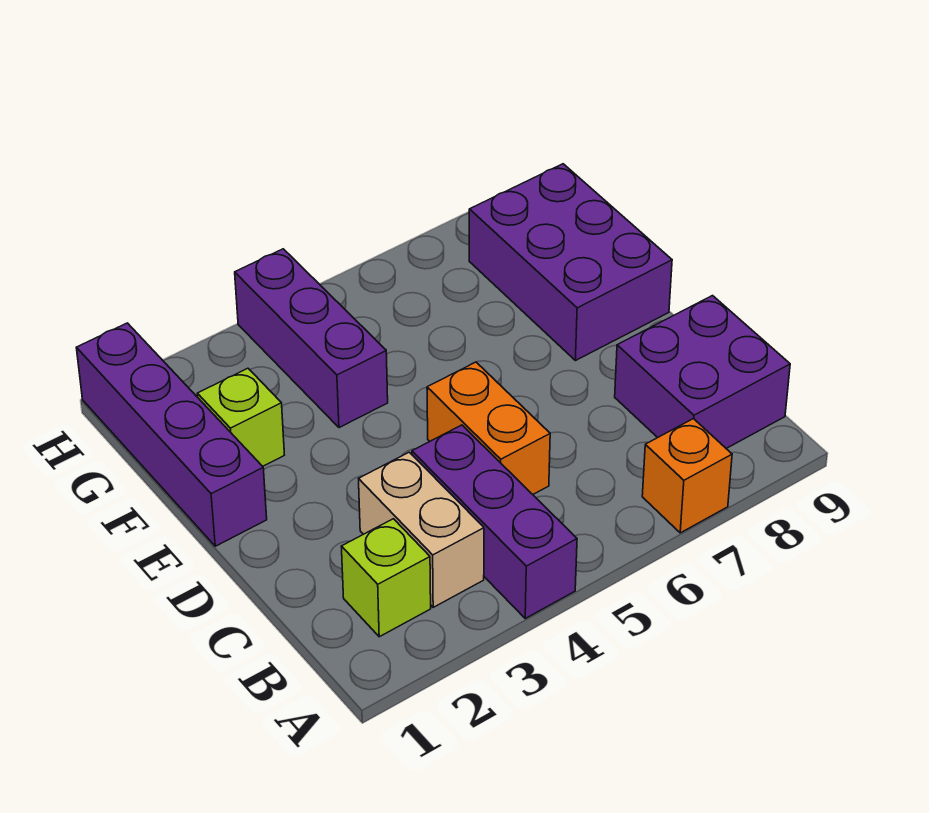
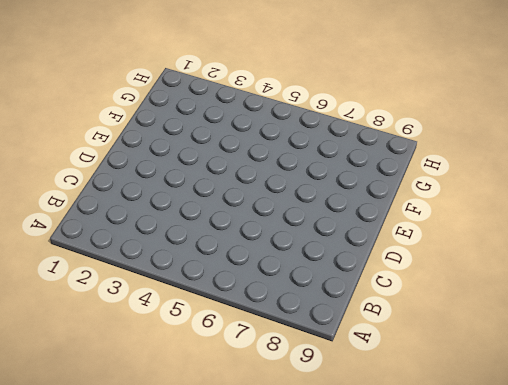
none -> purple brick A4:C4 level 1
none -> orange brick A7 level 1

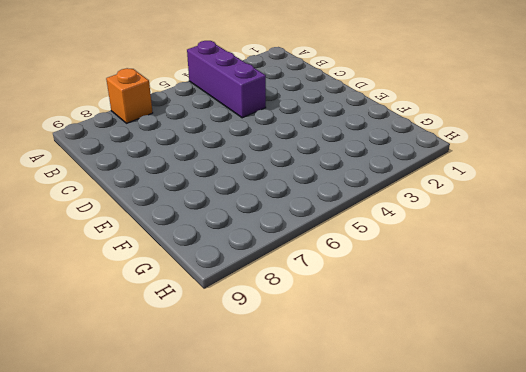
none -> lime brick B2 level 1
none -> tan brick B3:C3 level 1

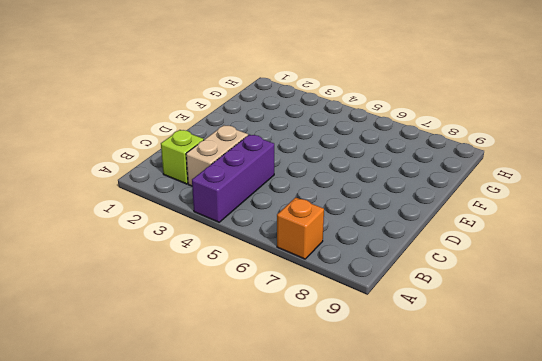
none -> purple brick B8:C9 level 1
none -> orange brick C5:D5 level 1

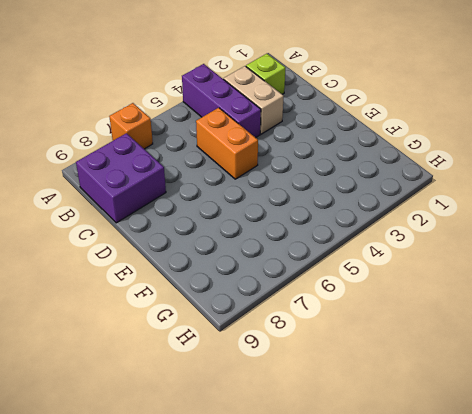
none -> purple brick E1:H1 level 1
none -> purple brick E8:G9 level 1

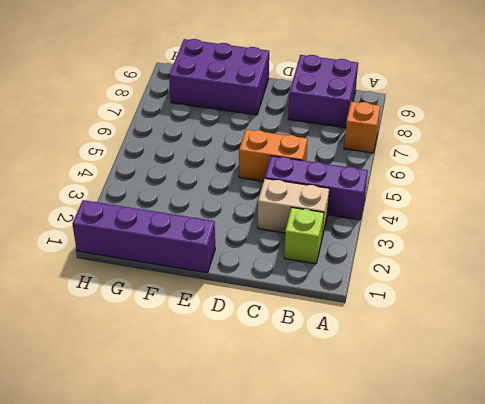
none -> lime brick F2 level 1
none -> purple brick F4:H4 level 1

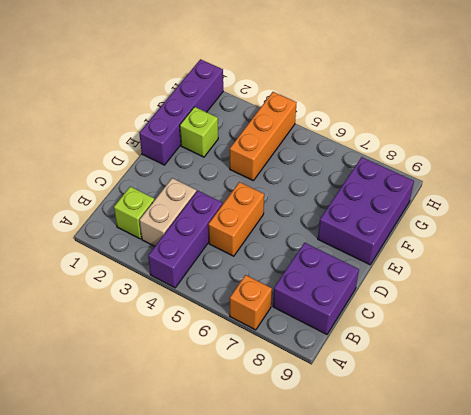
orange brick F4:H4 level 1 -> purple brick F4:H4 level 1

